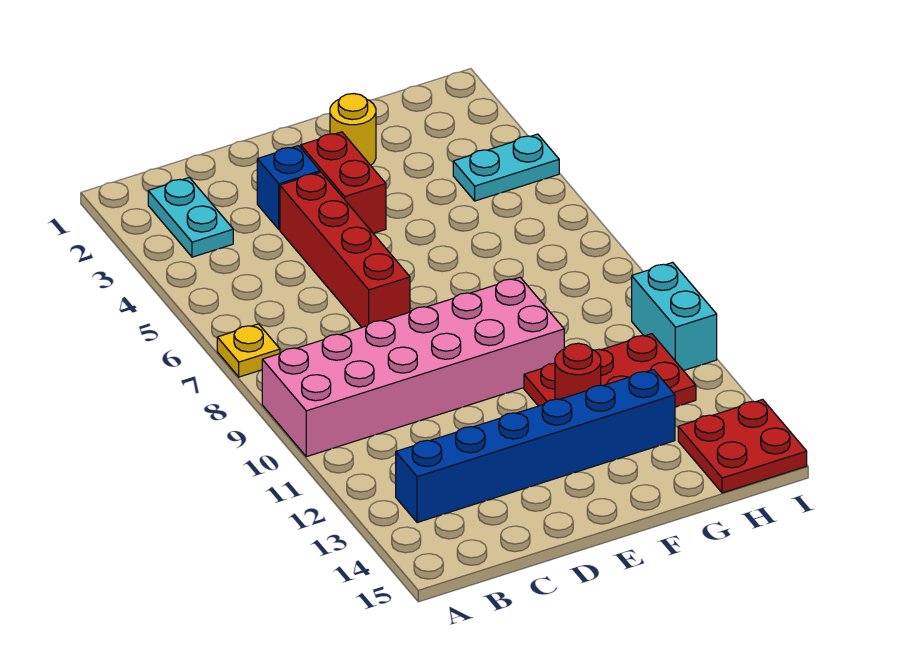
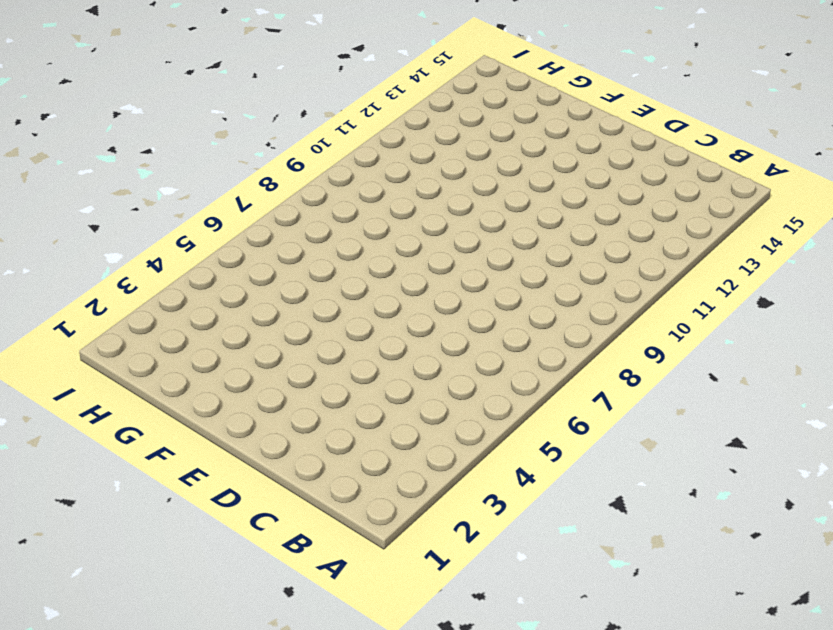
none -> yellow plate A7 level 1
none -> pink brick A9:F10 level 1
none -> cyan plate B2:B3 level 1

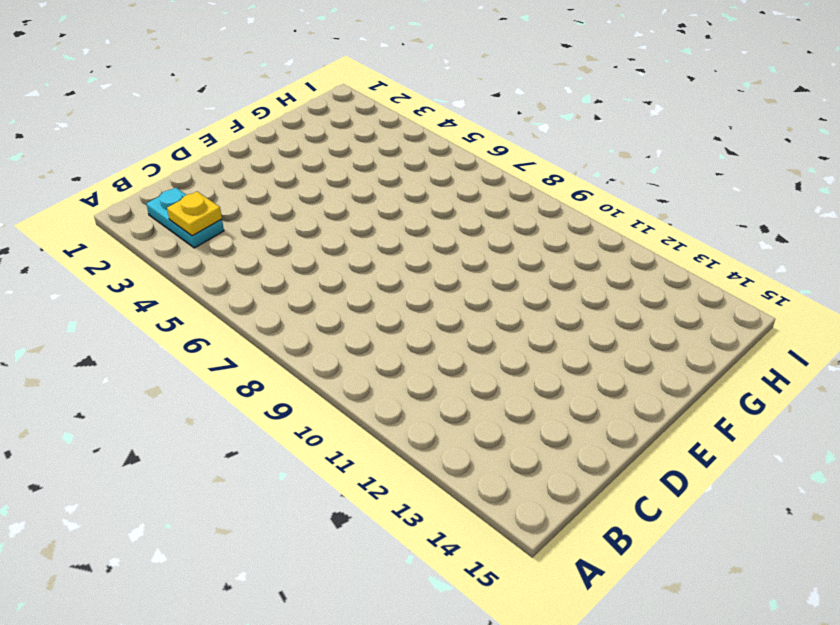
yellow plate B3 level 2 -> yellow plate A7 level 1
none -> pink brick A9:F10 level 1
none -> blue brick B13:G13 level 1
none -> blue brick D3 level 1

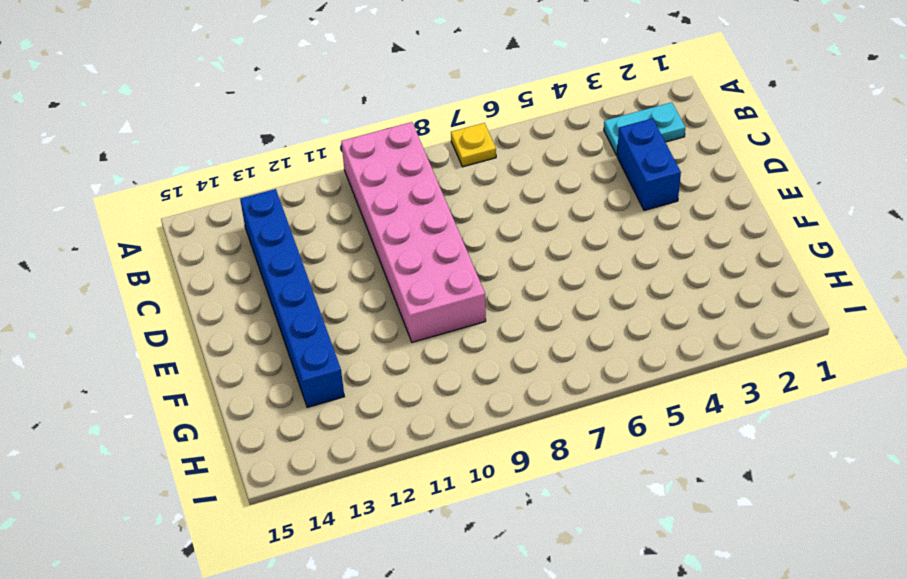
blue brick C3:D3 level 1 -> blue brick D3 level 1
none -> red brick D4:D7 level 1
none -> red brick E3:E4 level 1
none -> yellow round brick F2 level 1

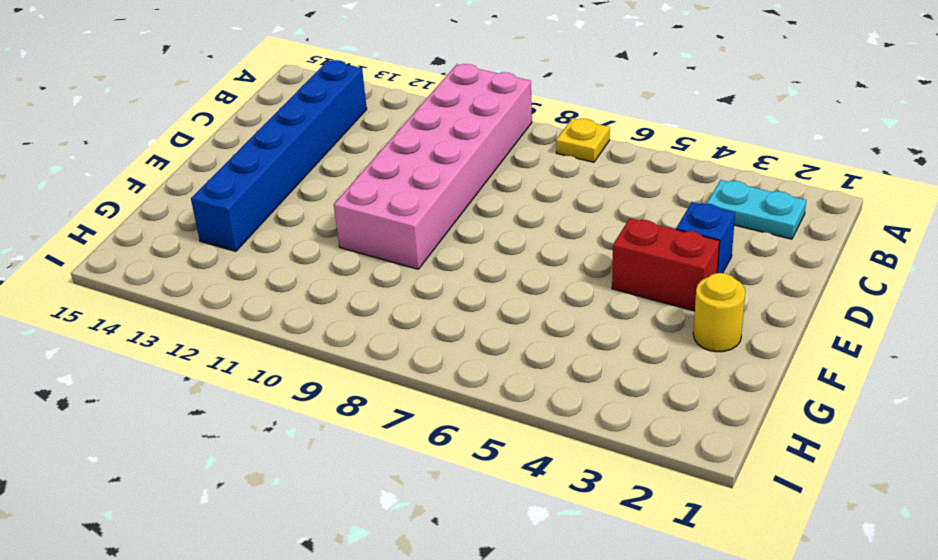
none -> red brick D4:D7 level 1
none -> red plate F11:H12 level 1
none -> cyan plate H4:I4 level 1

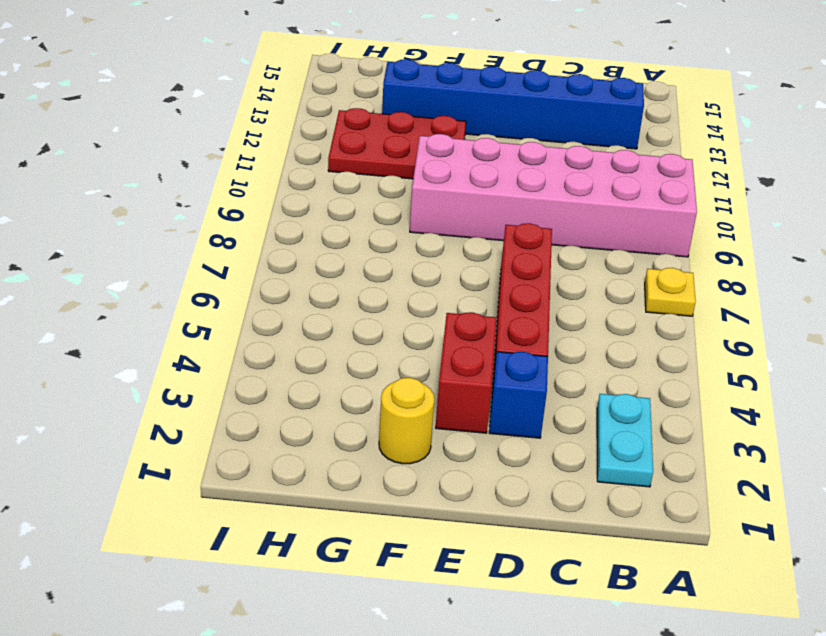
none -> cyan plate H4:I4 level 1
none -> red plate H14:I15 level 1
none -> cyan brick I10:I11 level 1

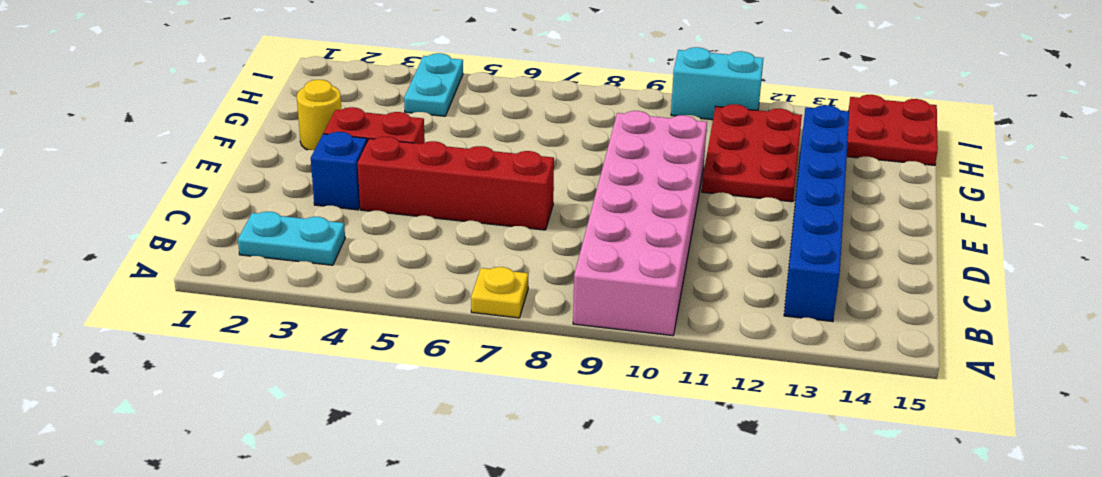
none -> red round brick F12 level 2

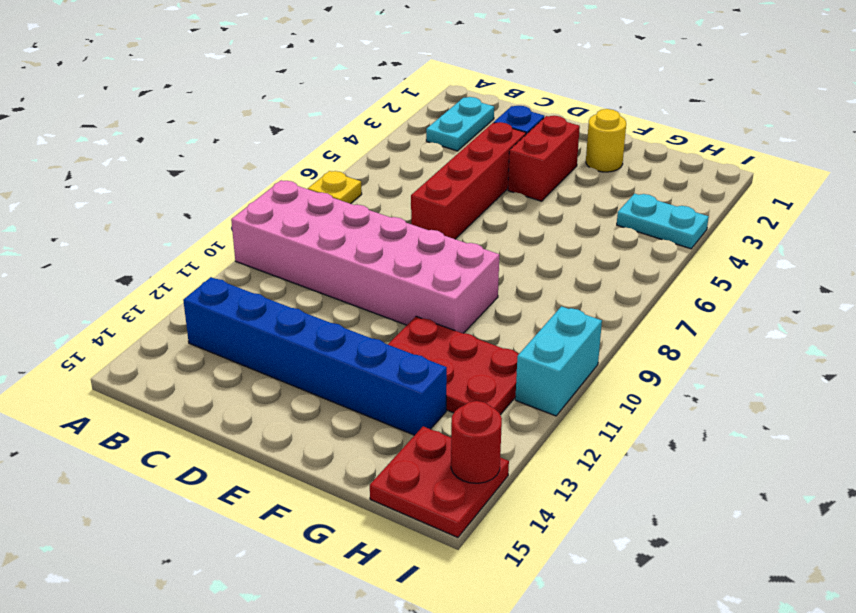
red round brick I14 level 2 -> red round brick F12 level 2

